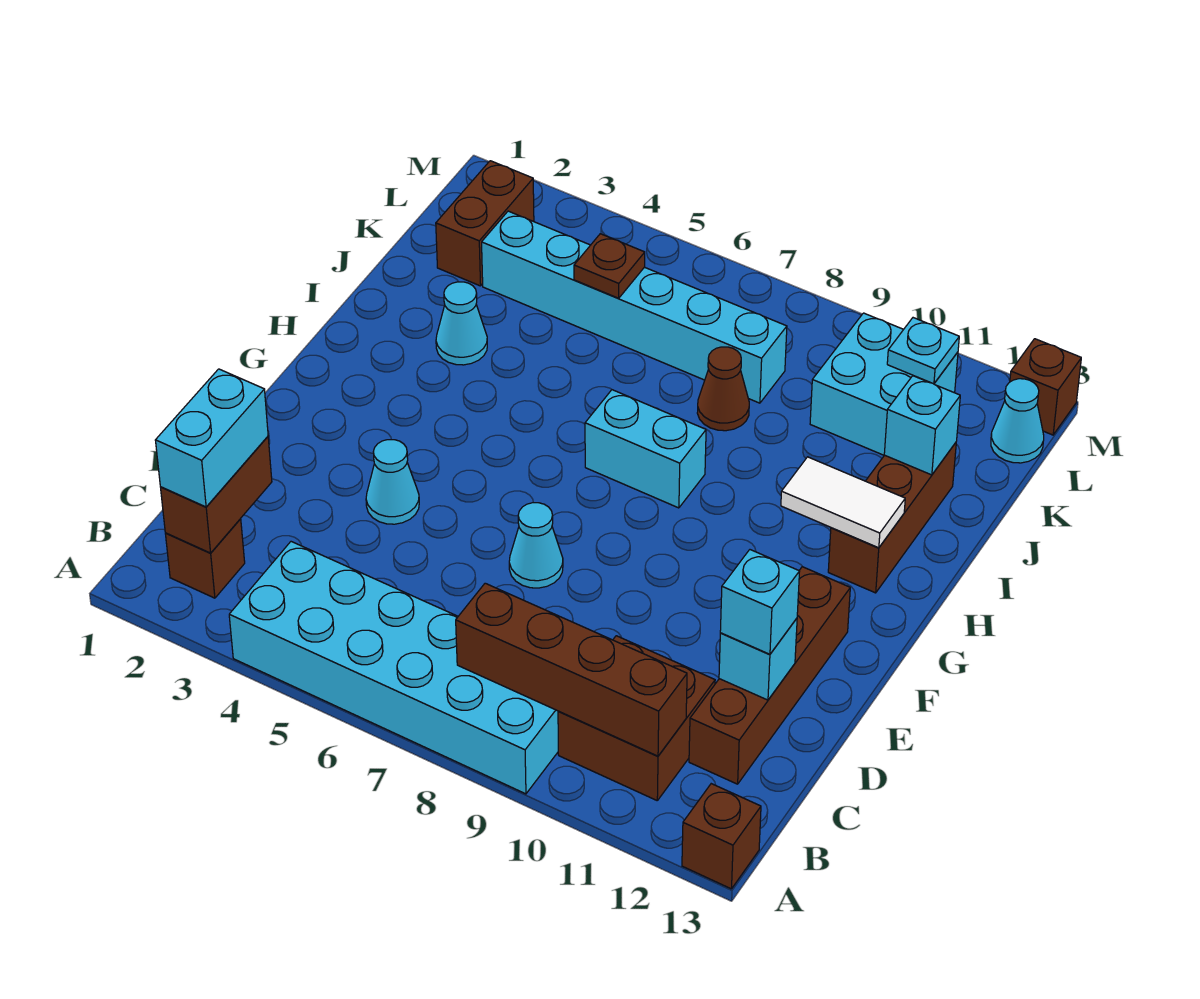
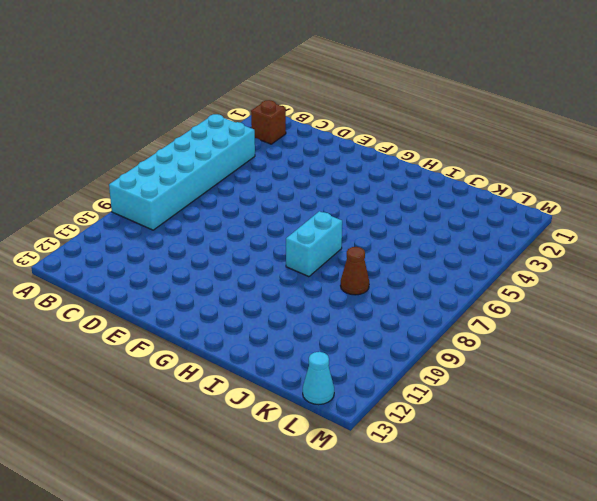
none -> brown brick A13 level 1
none -> brown brick B10:C11 level 1
none -> brown brick C12:F12 level 1

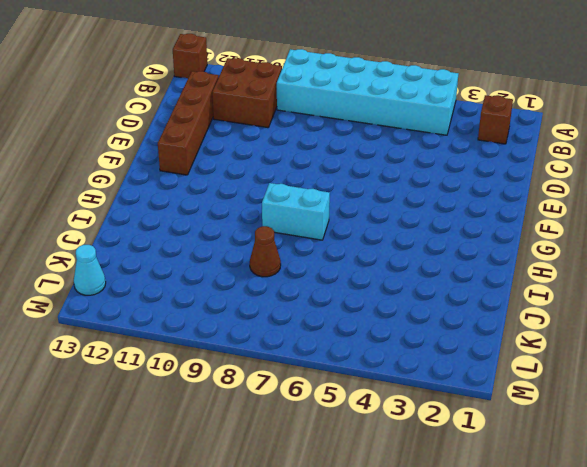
none -> cyan cone E4 level 1
none -> cyan cone E7 level 1
none -> brown brick H12:J12 level 1

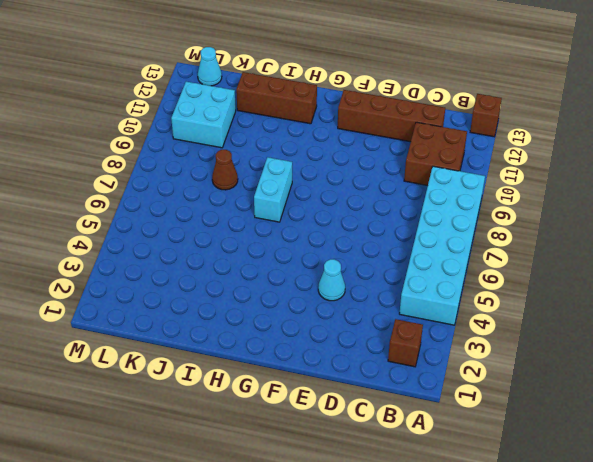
none -> cyan cone E7 level 1
none -> cyan cone I3 level 1
none -> brown brick K2:L2 level 1

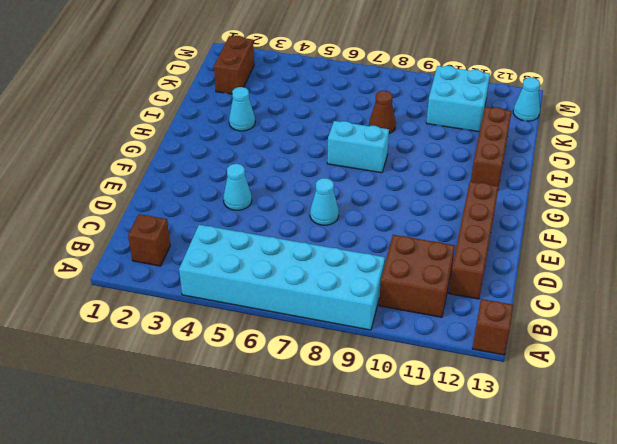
none -> cyan brick K3:K8 level 1
none -> brown brick M13 level 1
none -> brown brick B2:C2 level 2

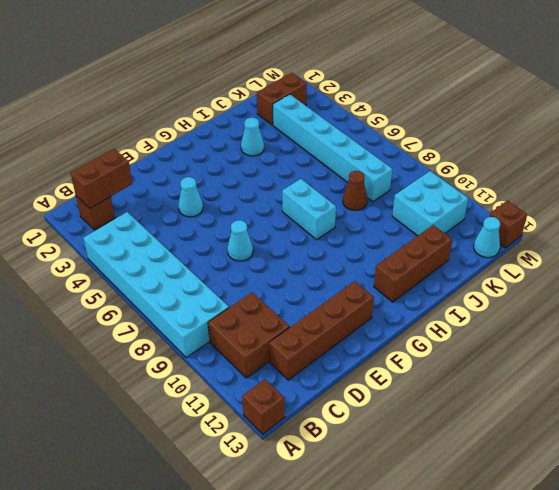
none -> brown brick B8:B11 level 2
none -> cyan brick D12 level 2
none -> white tile H11:H12 level 2

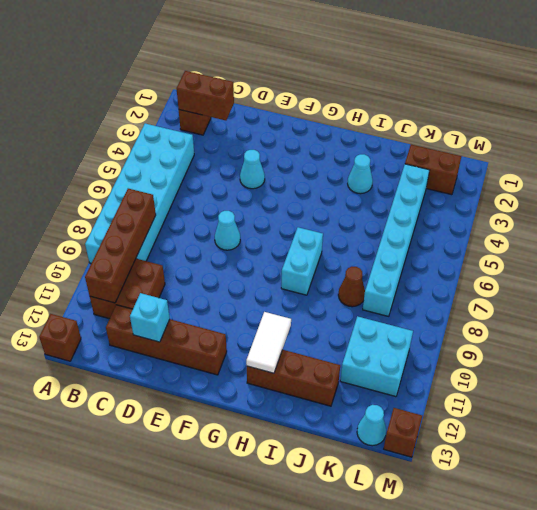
none -> cyan brick J12 level 2
none -> brown plate K5 level 2
none -> cyan plate L11 level 2

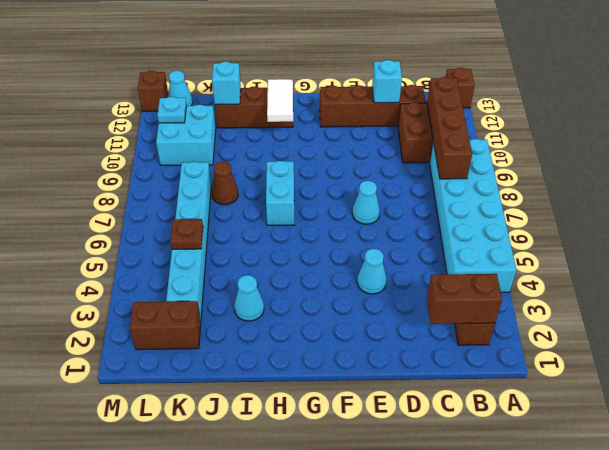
none -> cyan brick B2:C2 level 3
none -> cyan brick D12 level 3

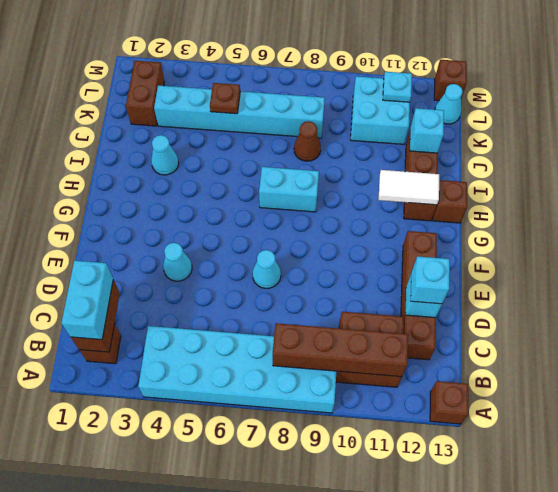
brown brick H13 level 1 -> none

